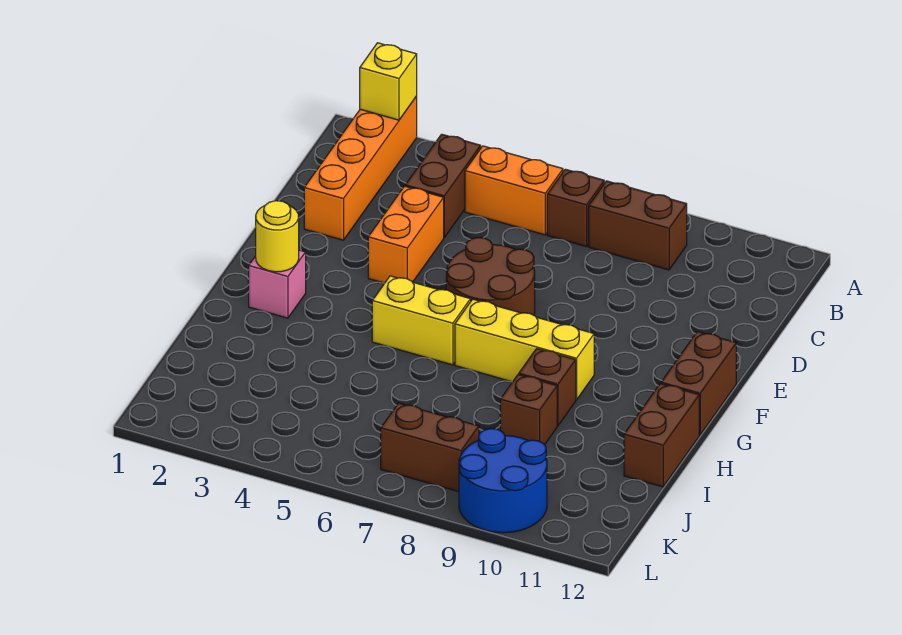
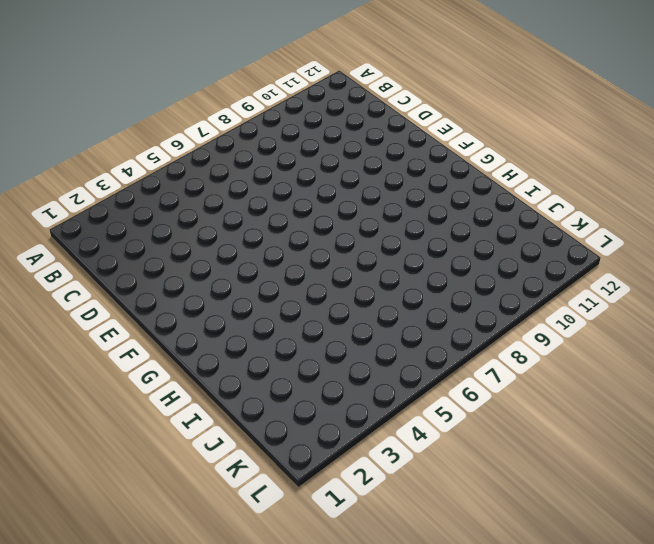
none -> orange brick A2:D2 level 1
none -> brown brick B4:C4 level 1
none -> orange brick B5:B6 level 1

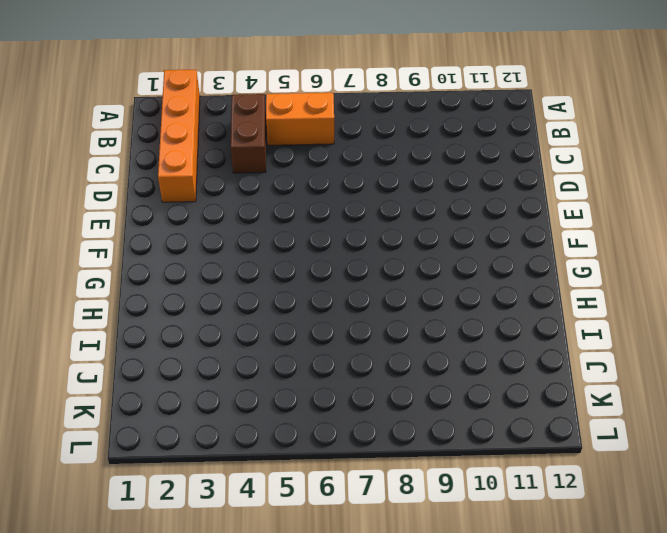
none -> brown brick B7 level 1
none -> brown brick B8:B9 level 1
none -> orange brick D4:E4 level 1

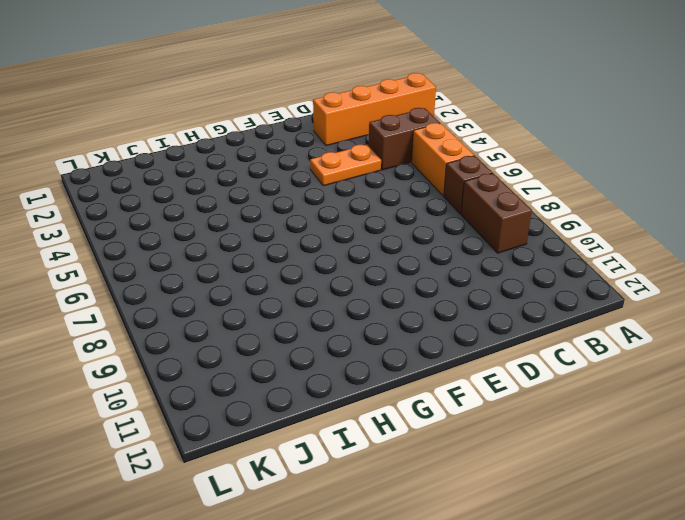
orange plate D4:E4 level 1 -> orange brick D4:E4 level 1
none -> brown round brick E6:F7 level 1
none -> brown brick F12:G12 level 1
none -> pink brick G2 level 1

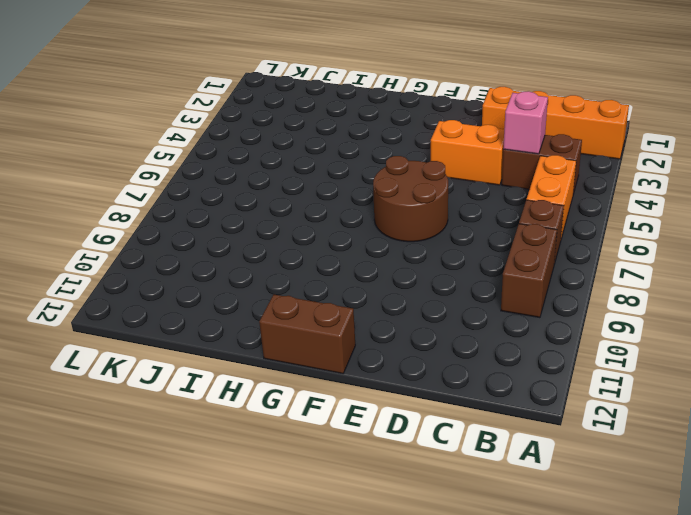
pink brick C4 level 2 -> pink brick G2 level 1
none -> yellow brick G5:G6 level 1
none -> yellow brick G7:G9 level 1
none -> brown brick H9 level 1

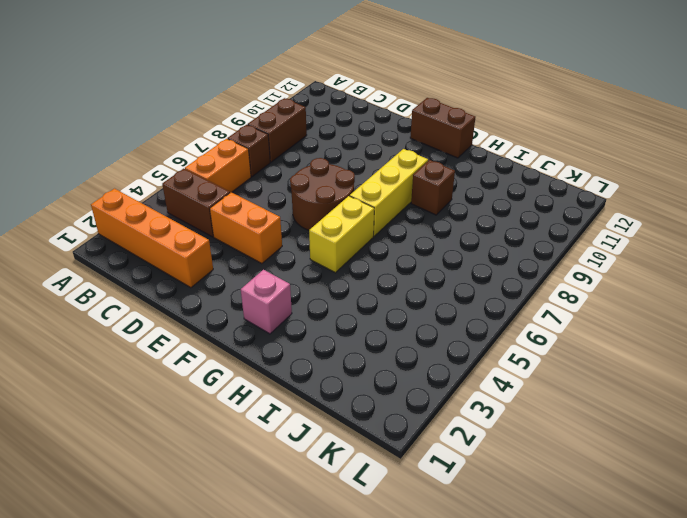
none -> brown brick H12:I12 level 1
none -> brown brick I9 level 1
none -> brown brick K7:K8 level 1

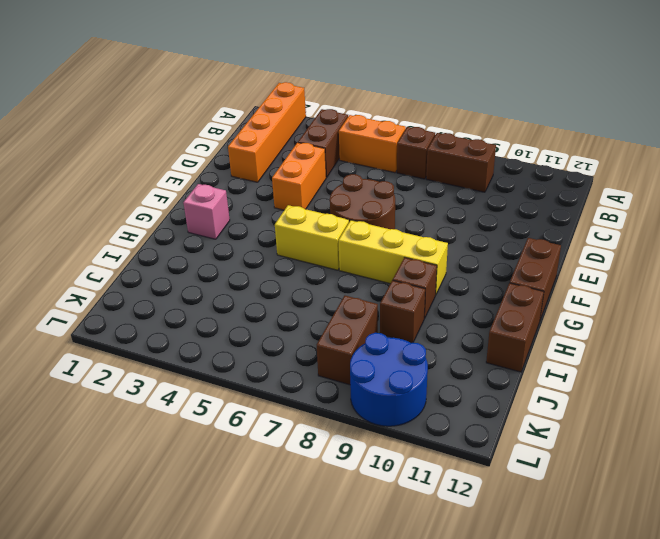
brown brick J8:K8 level 1 -> brown brick K7:K8 level 1
none -> yellow brick A2 level 2
none -> yellow round brick G2 level 2

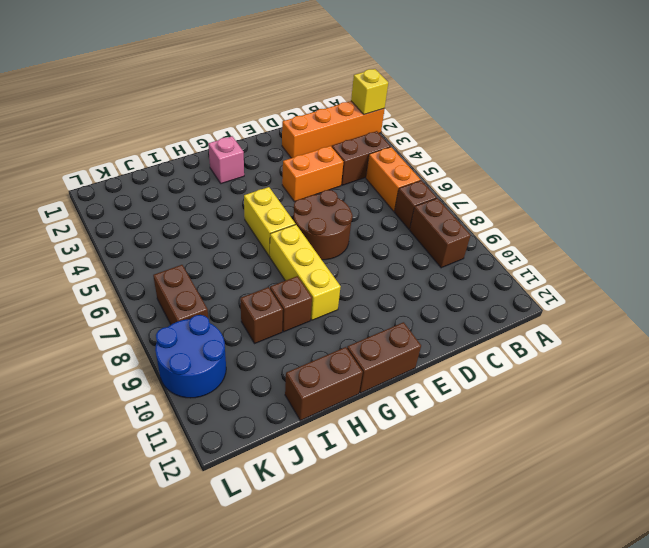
none -> yellow round brick G2 level 2

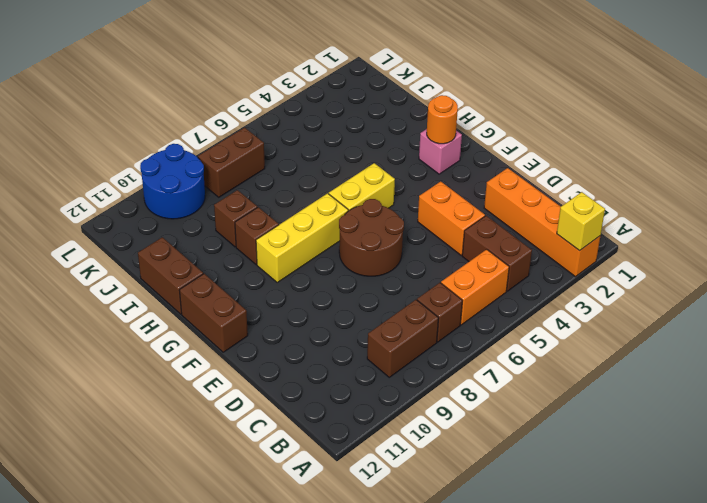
orange round brick G2 level 2 -> yellow round brick G2 level 2

